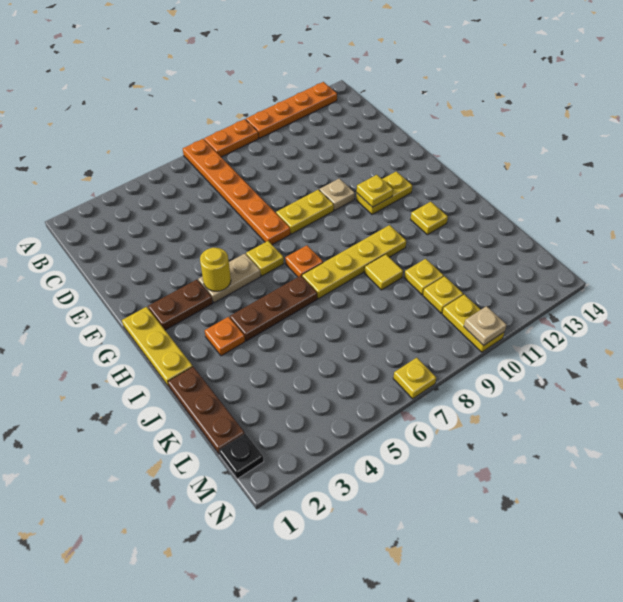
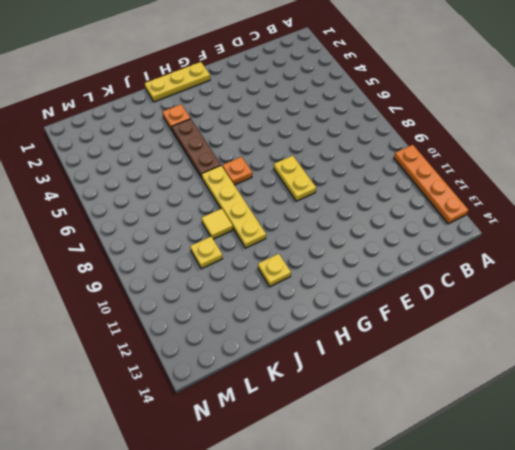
none -> orange plate A7:F7 level 1
none -> orange plate A8:A9 level 1
none -> tan plate F10 level 1

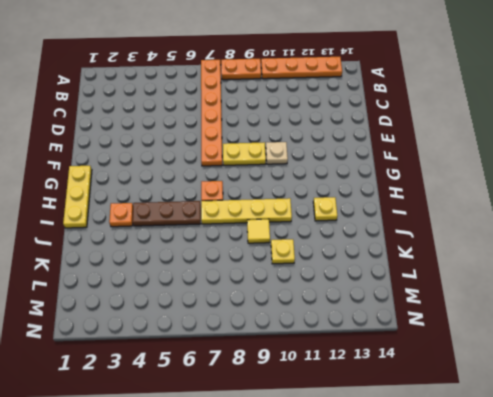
none -> brown plate G2:G3 level 1
none -> tan plate G4:G5 level 1
none -> yellow plate G6 level 1

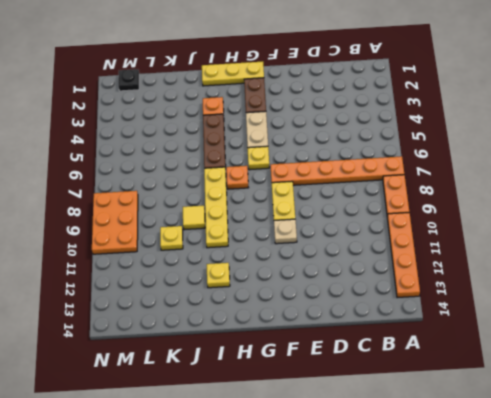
orange plate M8:N10 level 1 -> yellow plate M10:N10 level 1
none -> yellow plate G11:G12 level 1
none -> brown plate J1:L1 level 1
none -> yellow plate L10 level 1

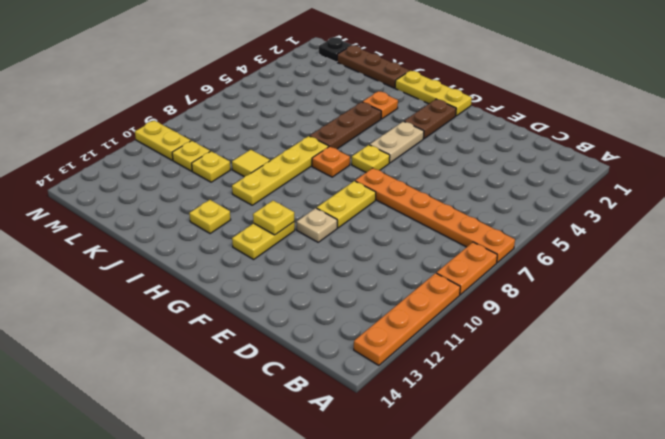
none -> yellow plate N7 level 1
none -> yellow round brick G4 level 2
none -> tan plate N10 level 2

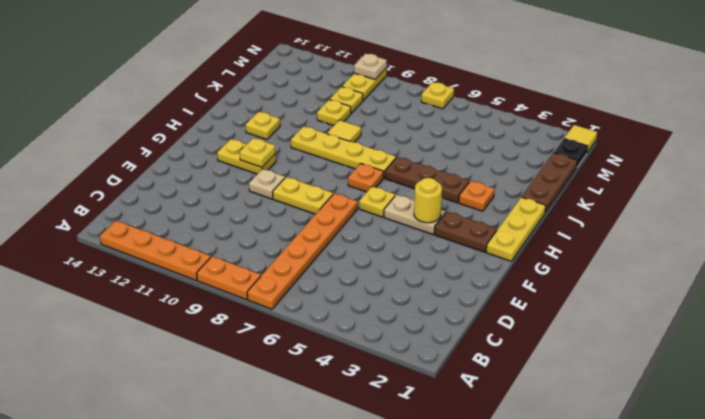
yellow tile N1 level 1 -> none

